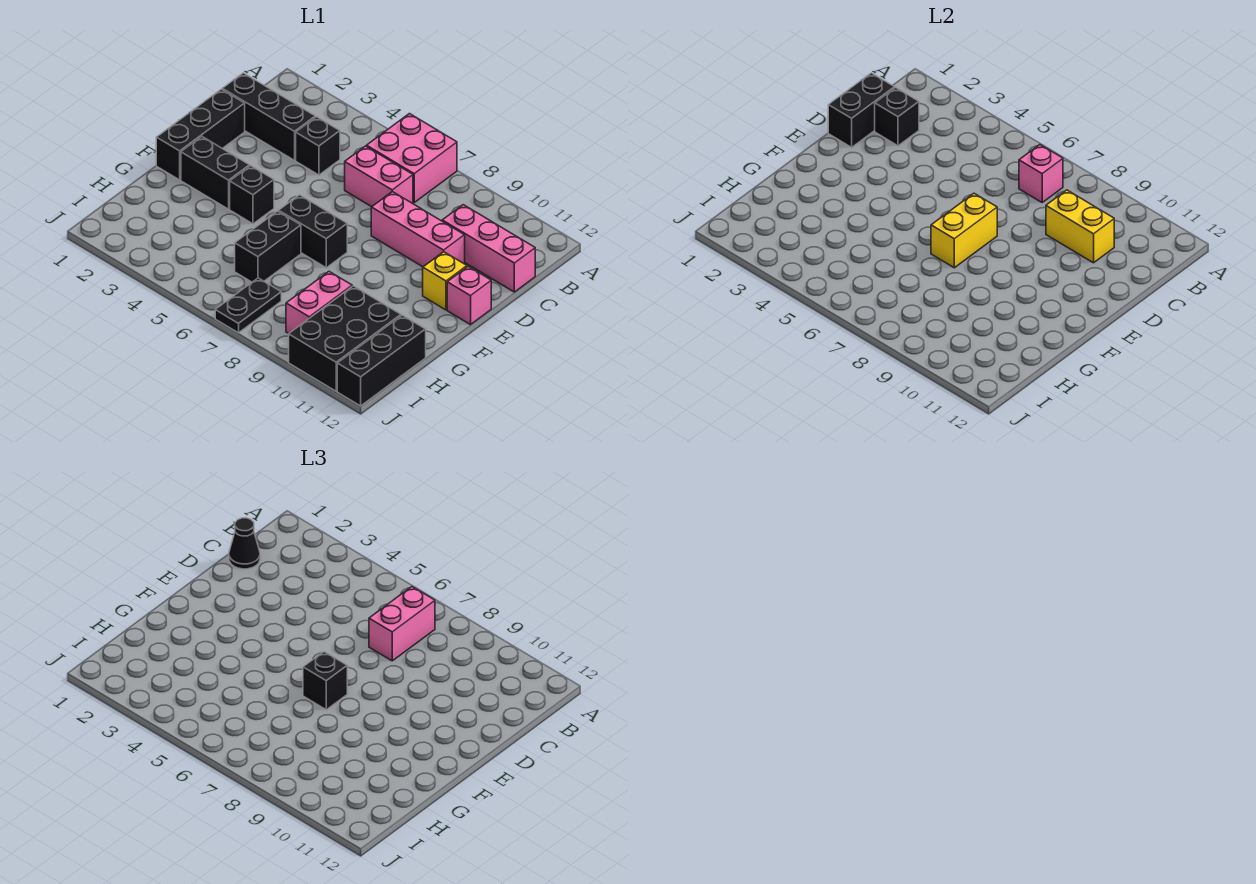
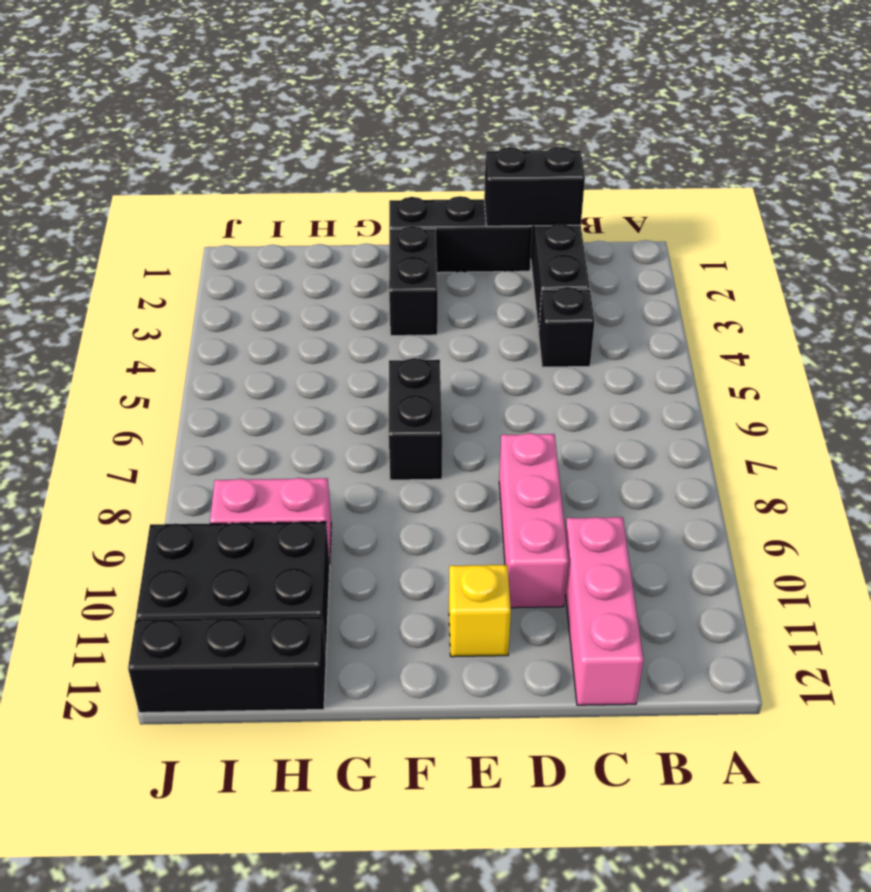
none -> pink brick A6:B7 level 1
none -> pink brick C6:C7 level 1
none -> pink brick E12 level 1

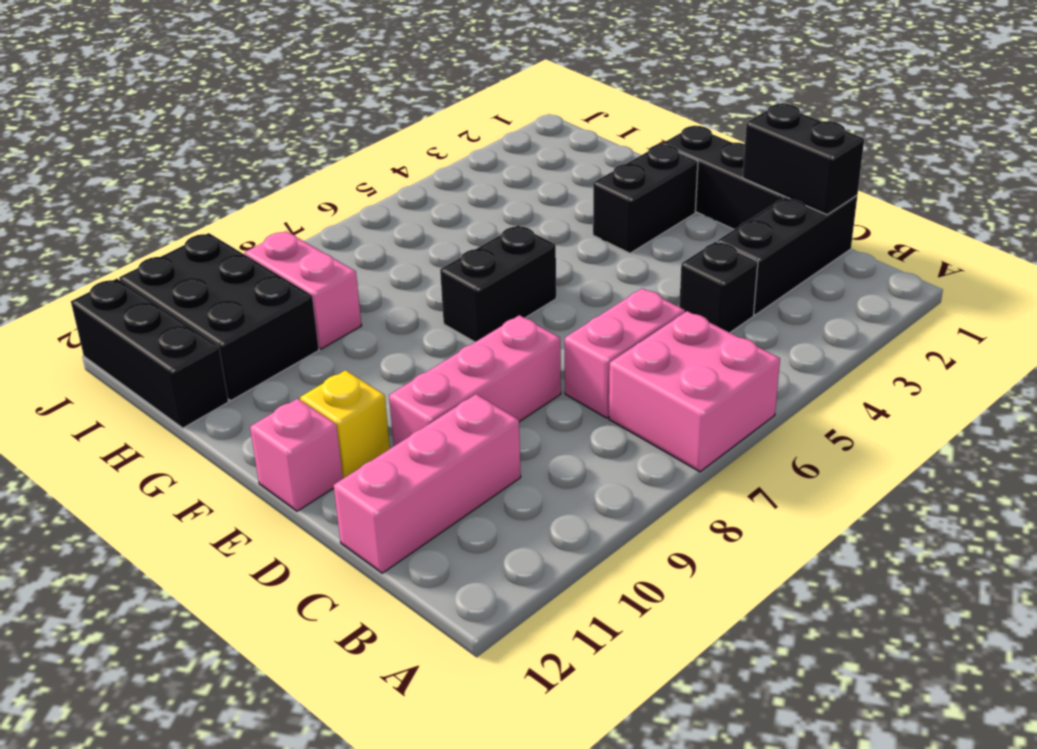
none -> black brick F4 level 1
none -> black brick G6:H6 level 1
none -> black plate I7:J7 level 1

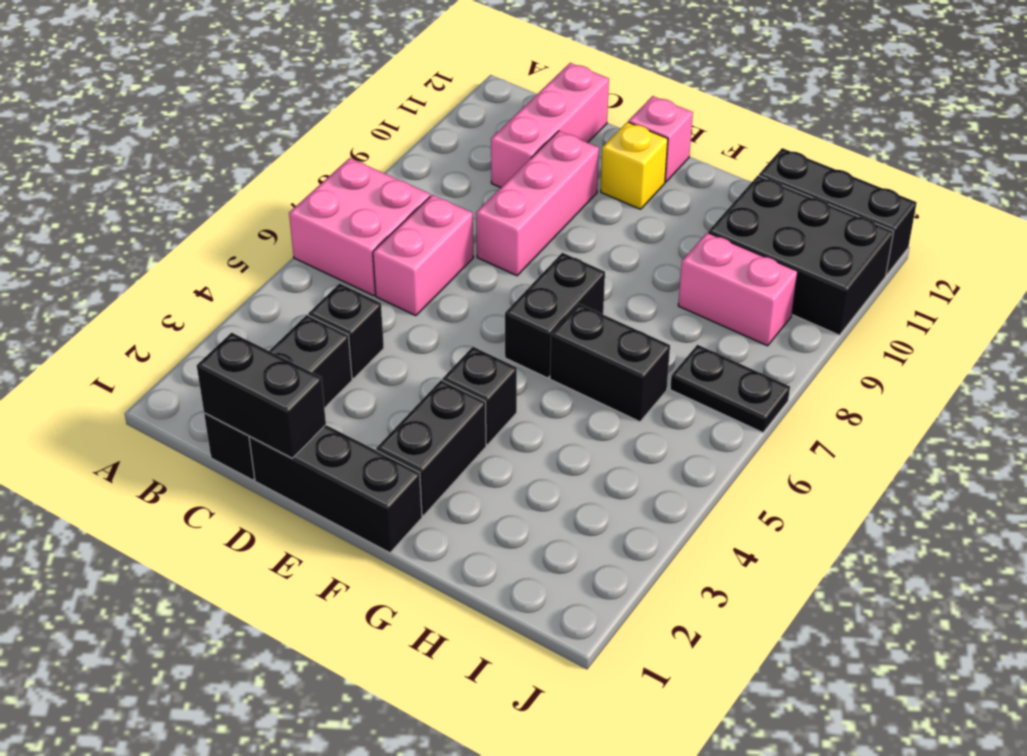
none -> pink brick B7 level 2
none -> black brick C2 level 2
none -> yellow brick C9:C10 level 2

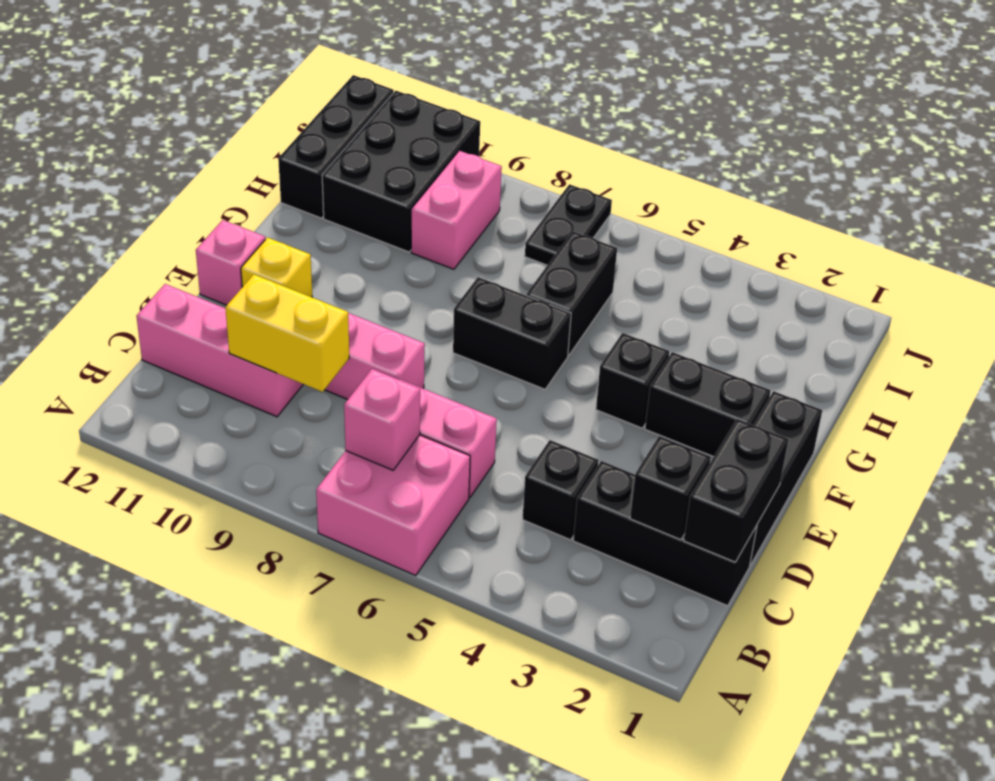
none -> yellow brick E7:F7 level 2
none -> pink brick B7:C7 level 3
none -> black cone C1 level 3

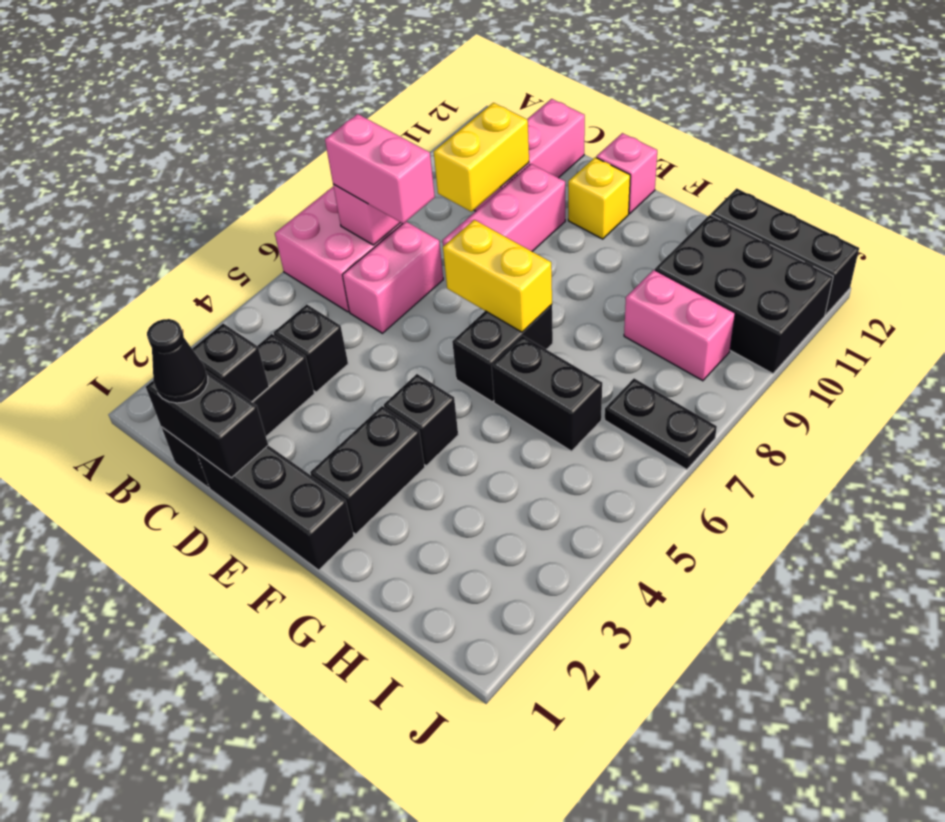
none -> black brick F7 level 3

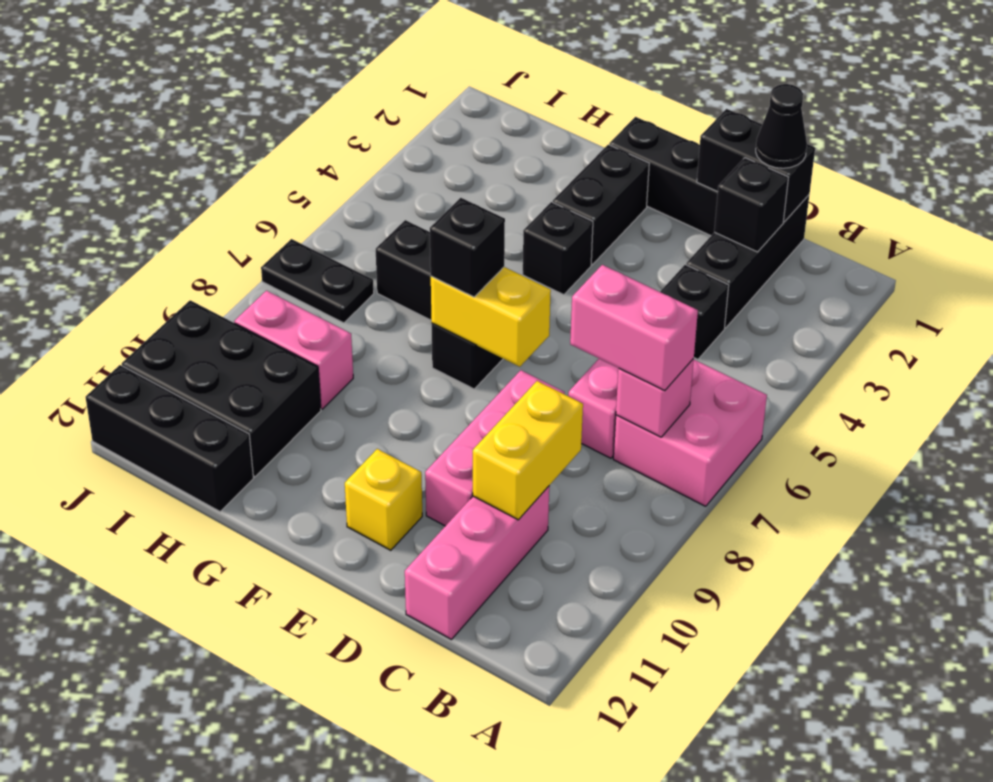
none -> pink brick E12 level 1

